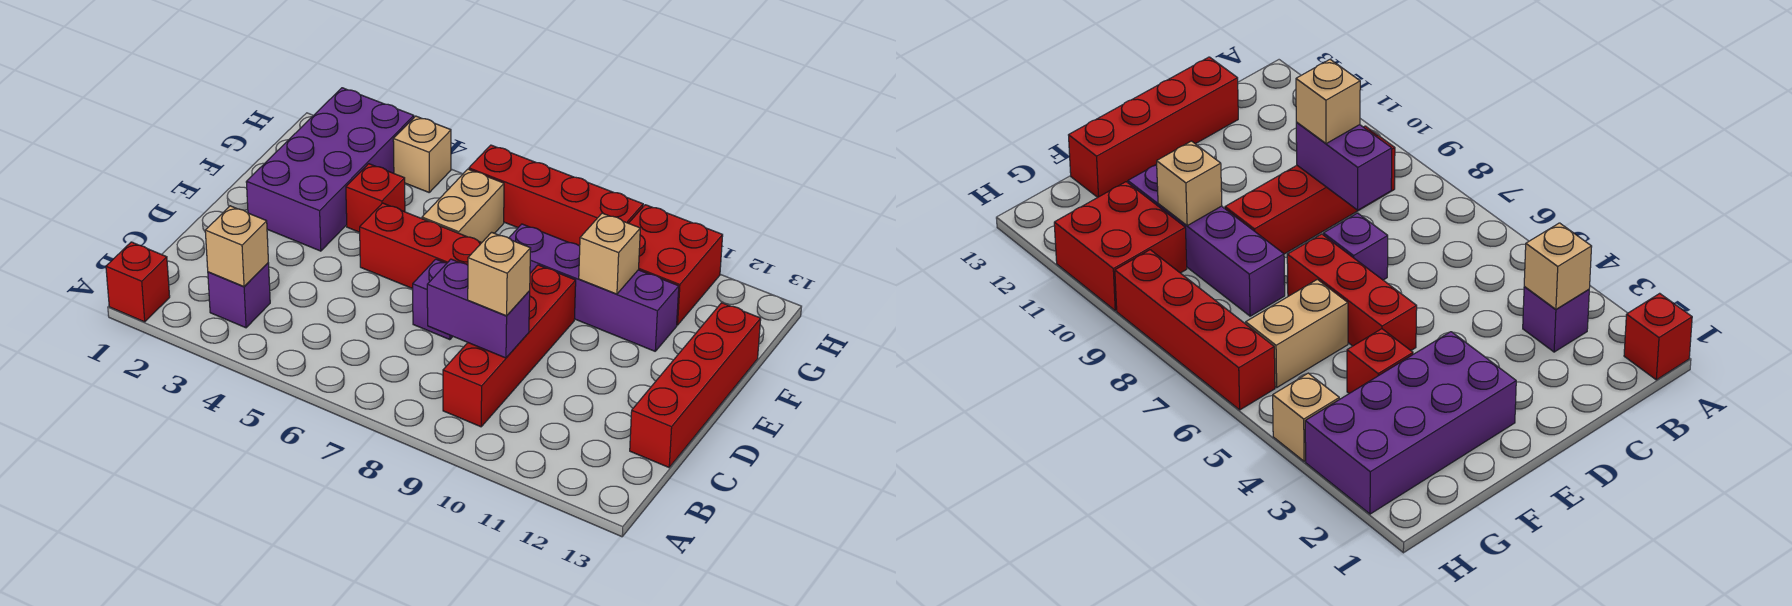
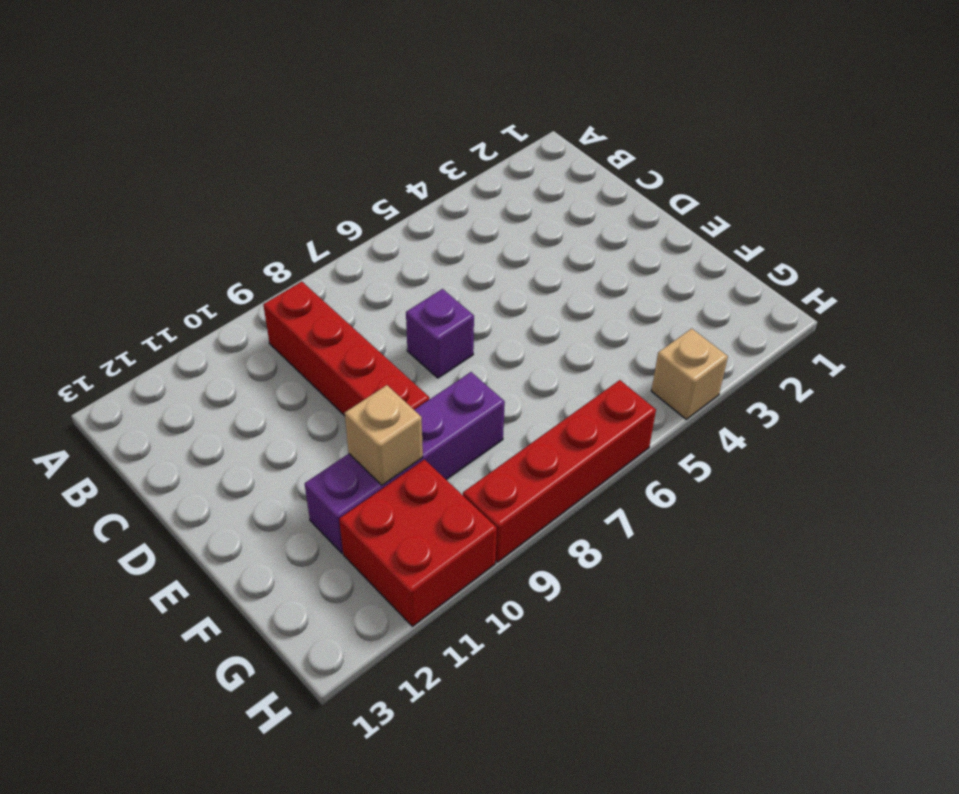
none -> red brick A1 level 1
none -> purple brick B3 level 1
none -> red brick C13:F13 level 1

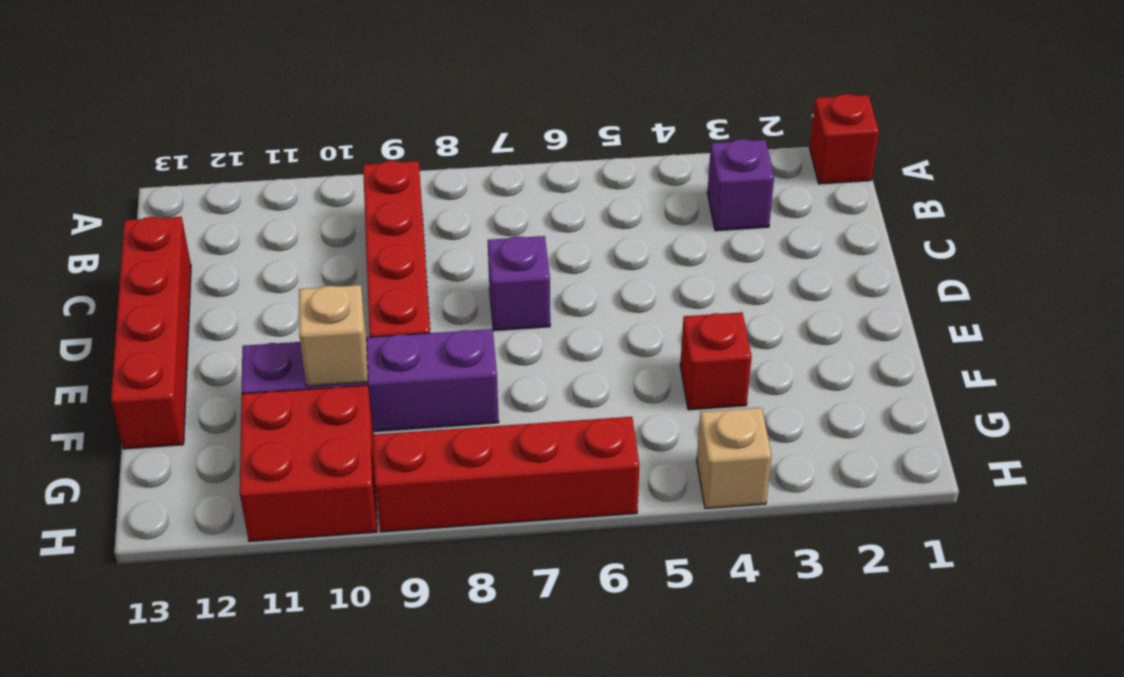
none -> purple brick E2:H3 level 1
none -> red brick E5:E7 level 1
none -> tan brick F6:G6 level 1

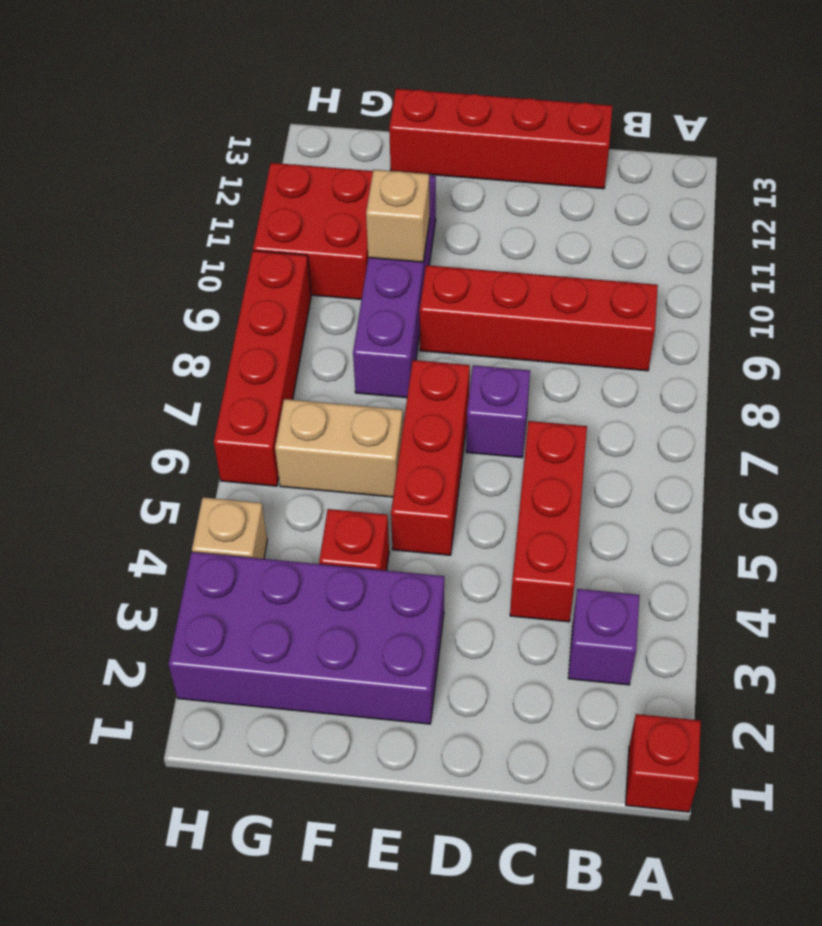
red brick C4:C6 level 1 -> none
none -> tan brick B3 level 2
none -> purple brick C8:C9 level 2
none -> tan brick C9 level 3

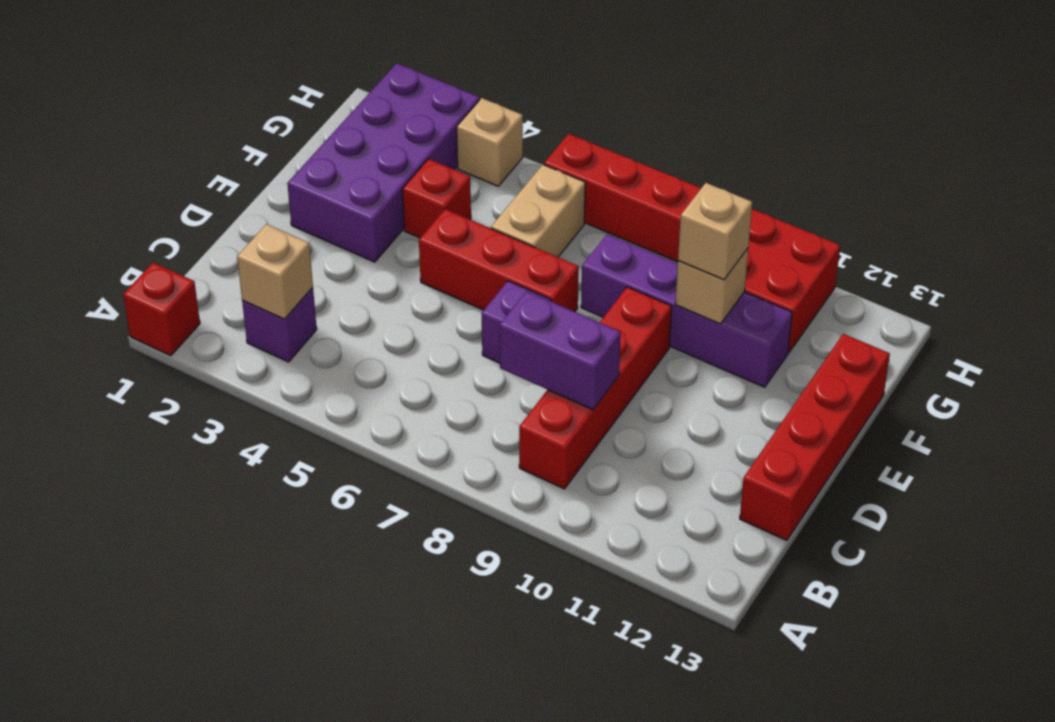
tan brick F10 level 3 -> tan brick C9 level 3

